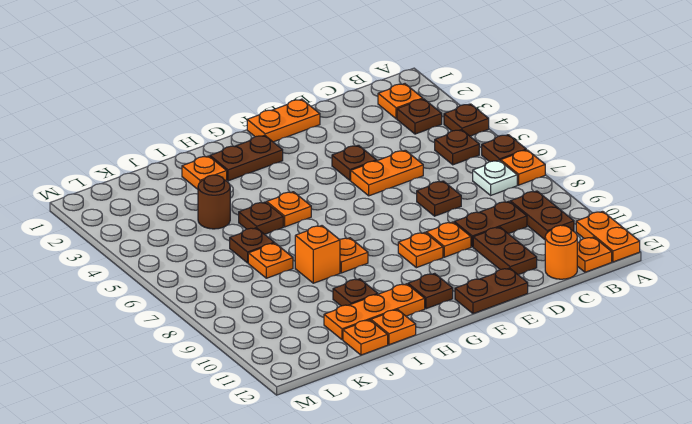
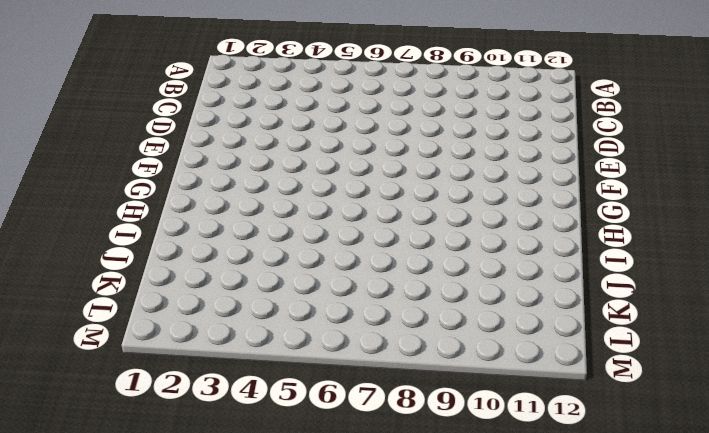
none -> brown plate A4 level 1
none -> brown plate A6 level 1
none -> orange plate A7 level 1
none -> orange plate A11:A12 level 1

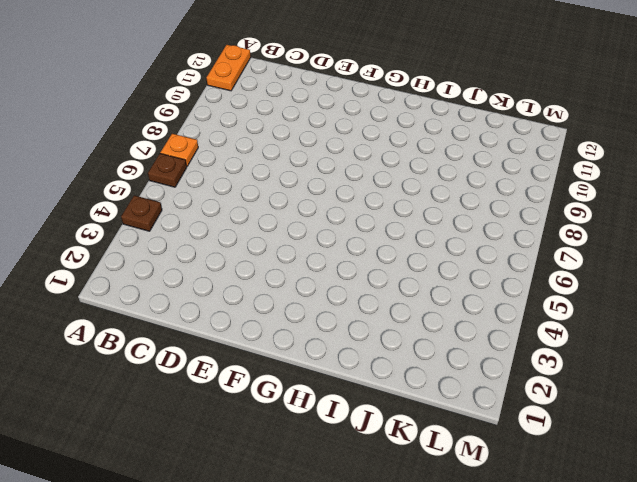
none -> orange plate B2 level 1
none -> brown plate B3 level 1
none -> brown plate B5 level 1
none -> white plate B7 level 1

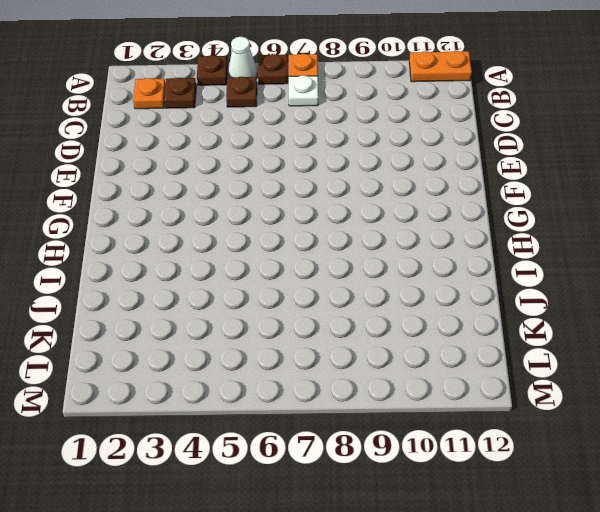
white cone A5 level 1 -> none
none -> brown plate B9:B10 level 1
none -> orange plate B12 level 1
none -> brown plate C9:D9 level 1
none -> orange round brick C12 level 1

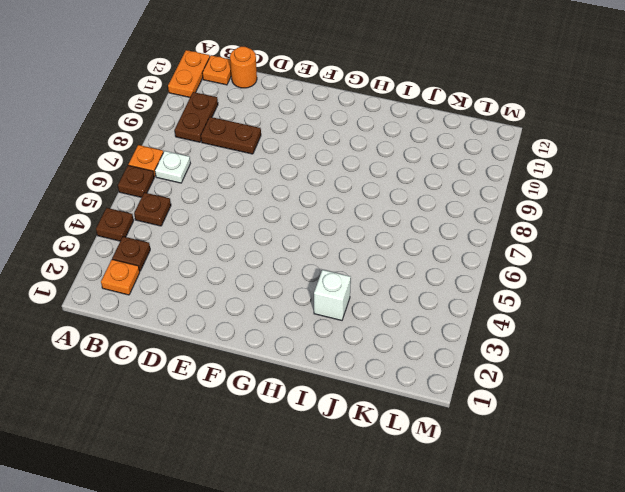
white brick I3 level 1 -> none
none -> orange plate D5:E5 level 1
none -> brown plate D7 level 1
none -> brown plate D10:D11 level 1
none -> orange plate E1:F1 level 1

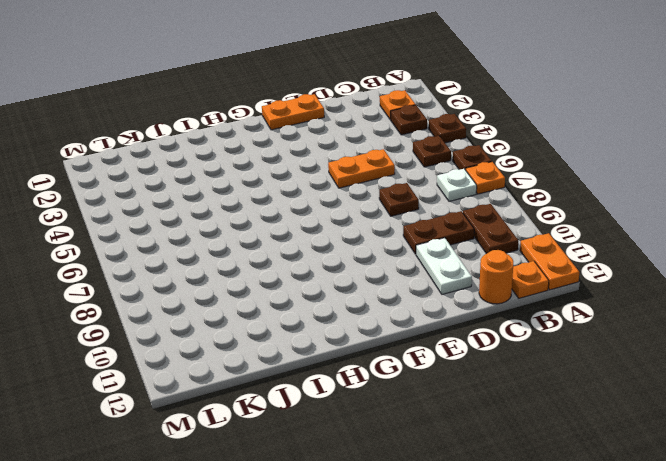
white plate D10:D11 level 1 -> brown plate D10:D11 level 1
none -> brown plate E4 level 1
none -> orange plate E9 level 1
none -> brown plate E12:F12 level 1
none -> orange plate F9 level 1

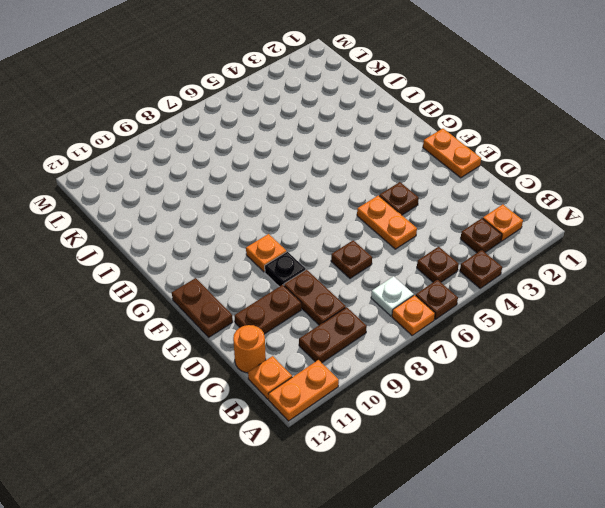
black plate E9 level 1 -> orange plate E9 level 1
none -> brown plate G2:H2 level 1
none -> brown plate G11 level 1
none -> orange plate H5 level 1
none -> orange plate H8 level 1

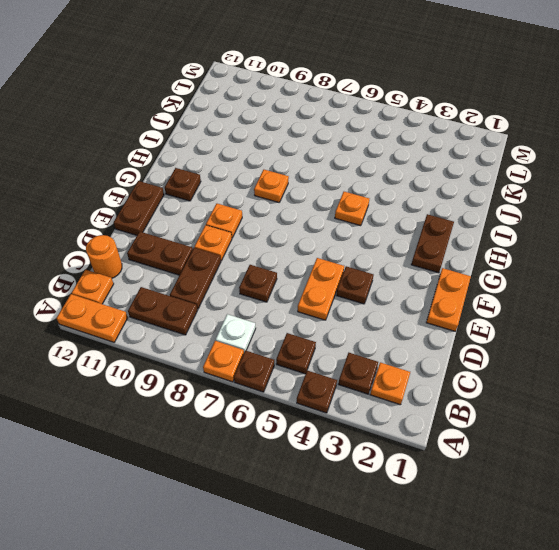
none -> orange plate H11:J11 level 1
none -> orange plate I2 level 1
none -> brown plate I5 level 1
none -> orange brick I8 level 1

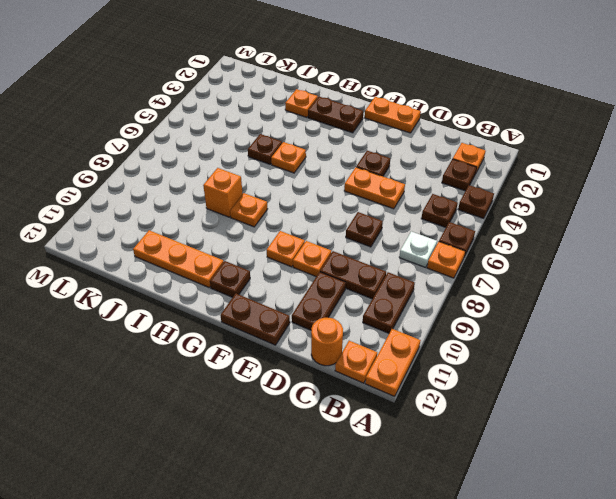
none -> brown plate I10 level 1
none -> orange plate I12 level 1
none -> brown round brick J4 level 1
none -> brown plate J6 level 1

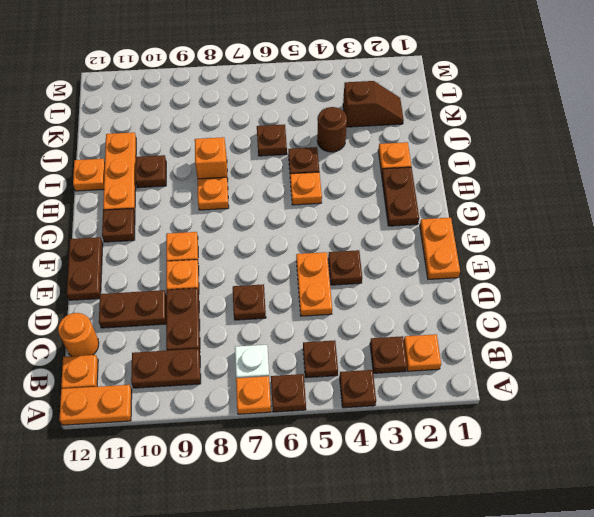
brown slope K2:K3 level 1 top 3 -> none
none -> orange plate J7 level 1
none -> orange plate J12 level 1

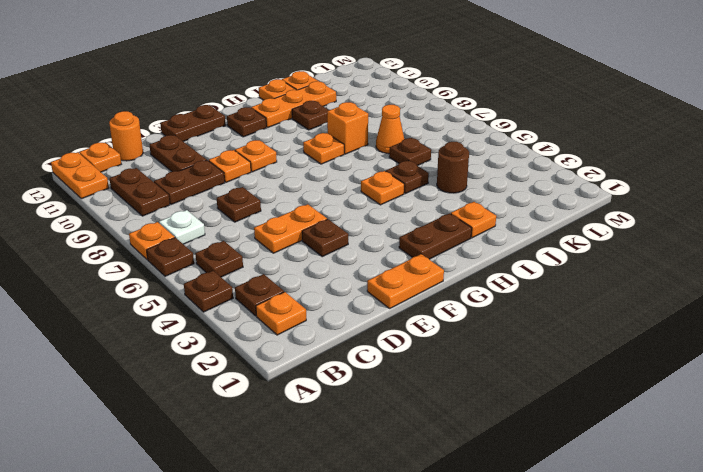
orange cone J7 level 1 -> orange plate J7 level 1

